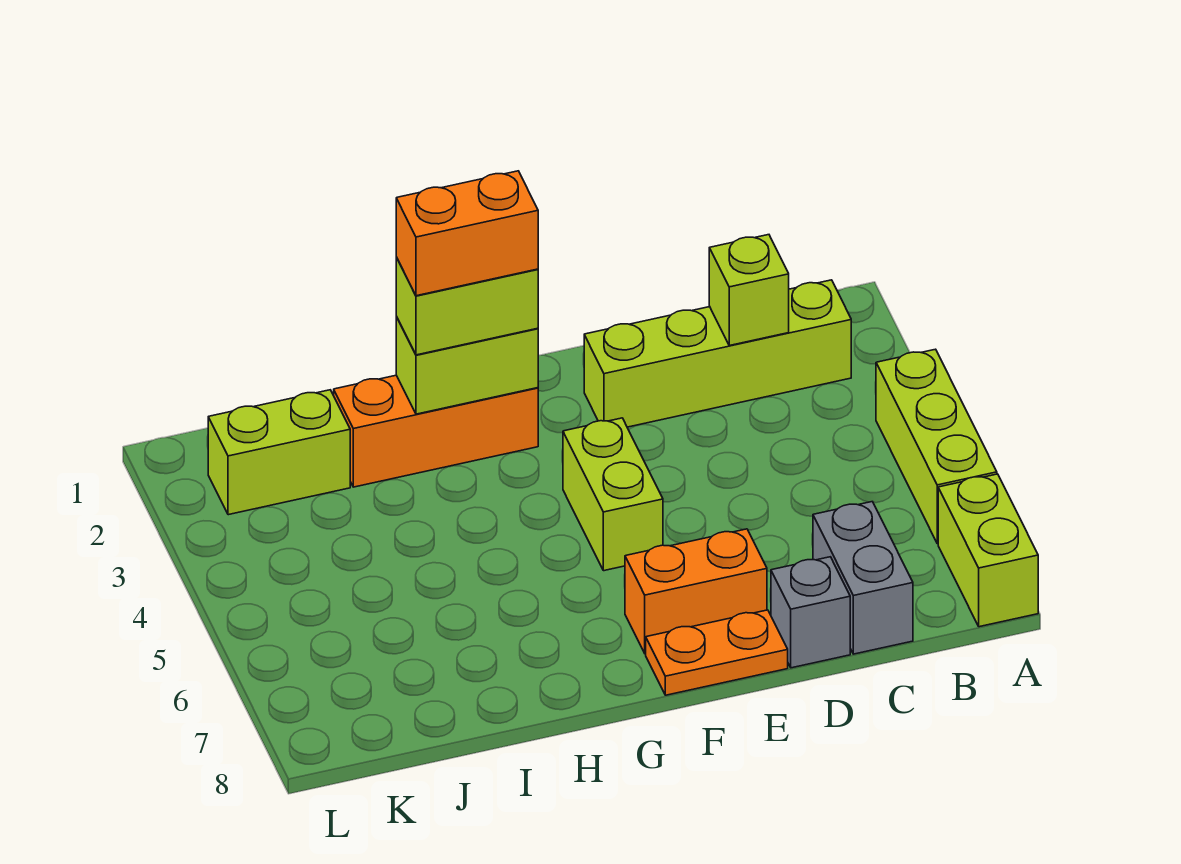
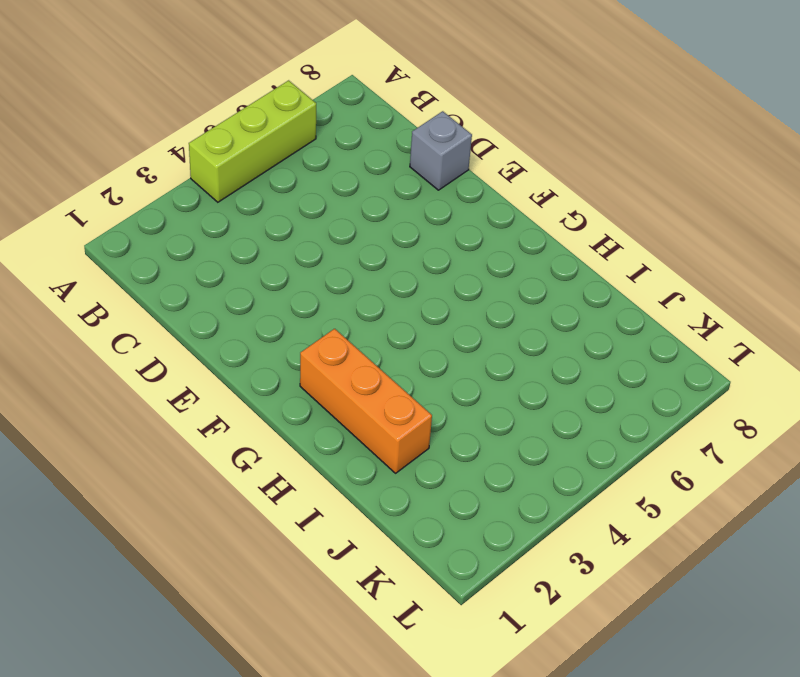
none -> lime brick A7:A8 level 1
none -> lime brick B2:E2 level 1
none -> grey brick C7:C8 level 1

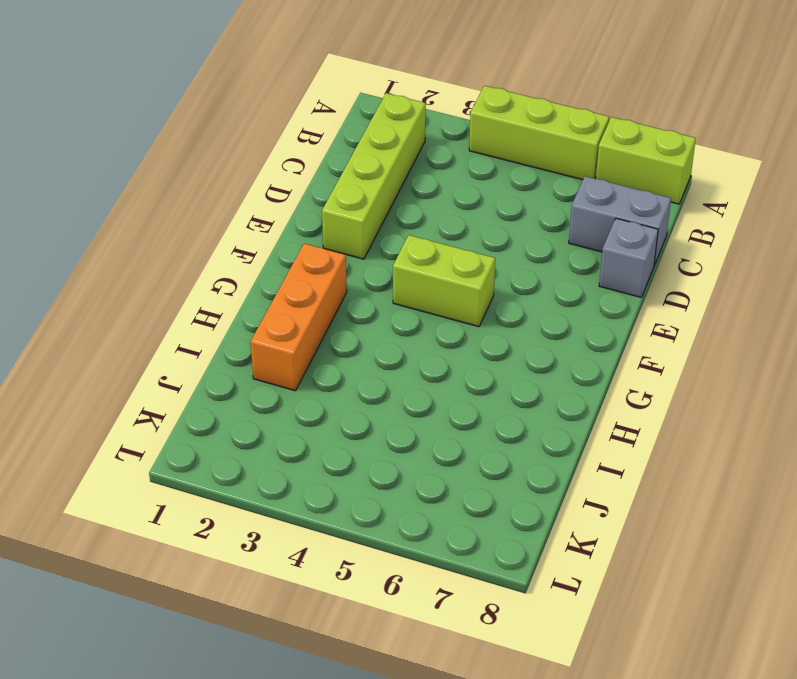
none -> orange brick E7:F7 level 1
none -> orange plate E8:F8 level 1
none -> lime brick J2:K2 level 1

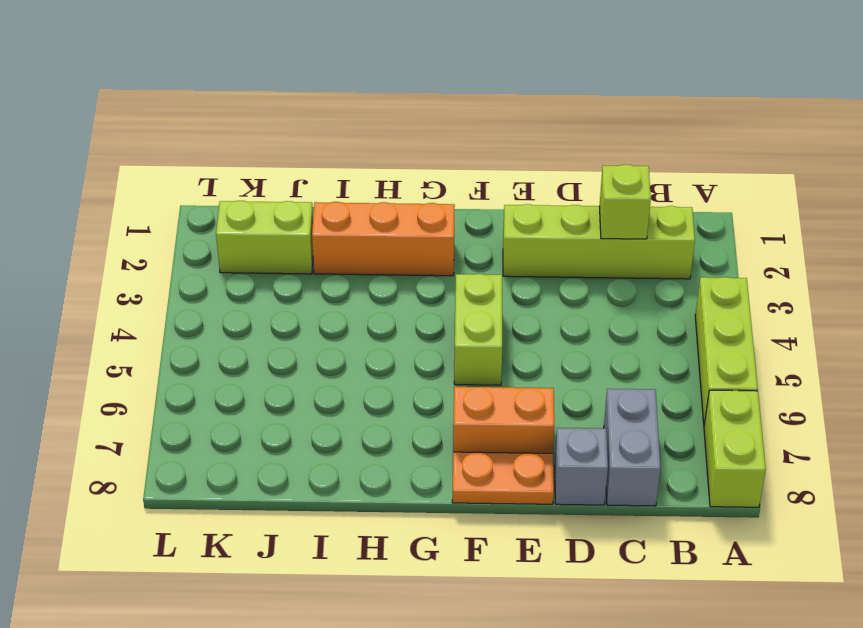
none -> lime brick G2:H2 level 2
none -> lime brick G2:H2 level 3
none -> orange brick G2:H2 level 4

